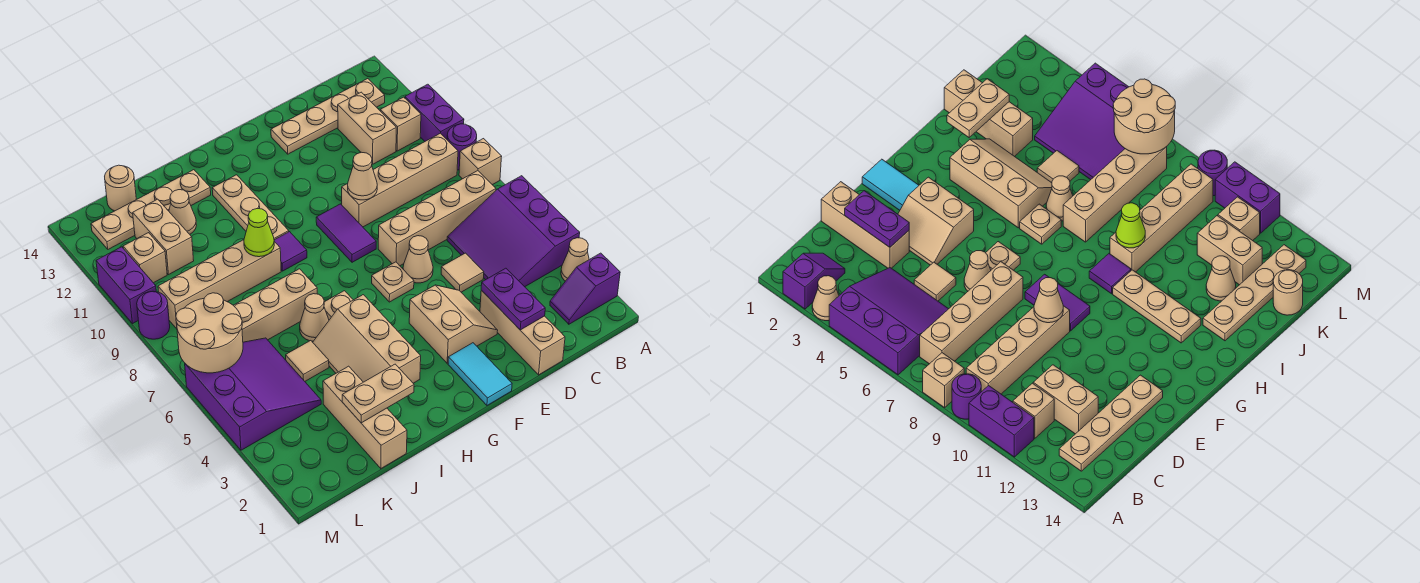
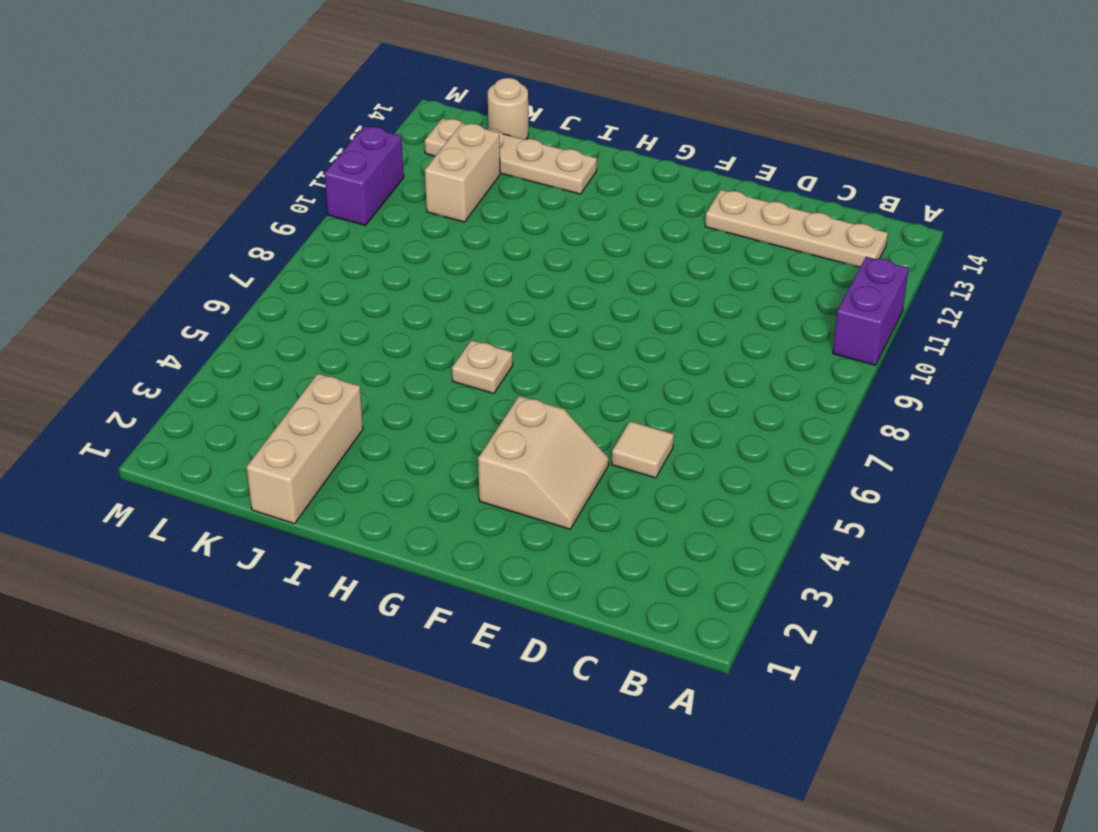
none -> purple slope A2:B2 level 1 top A
none -> tan cone A3 level 1
none -> purple slope A4:C6 level 1 top A
none -> tan brick A8 level 1

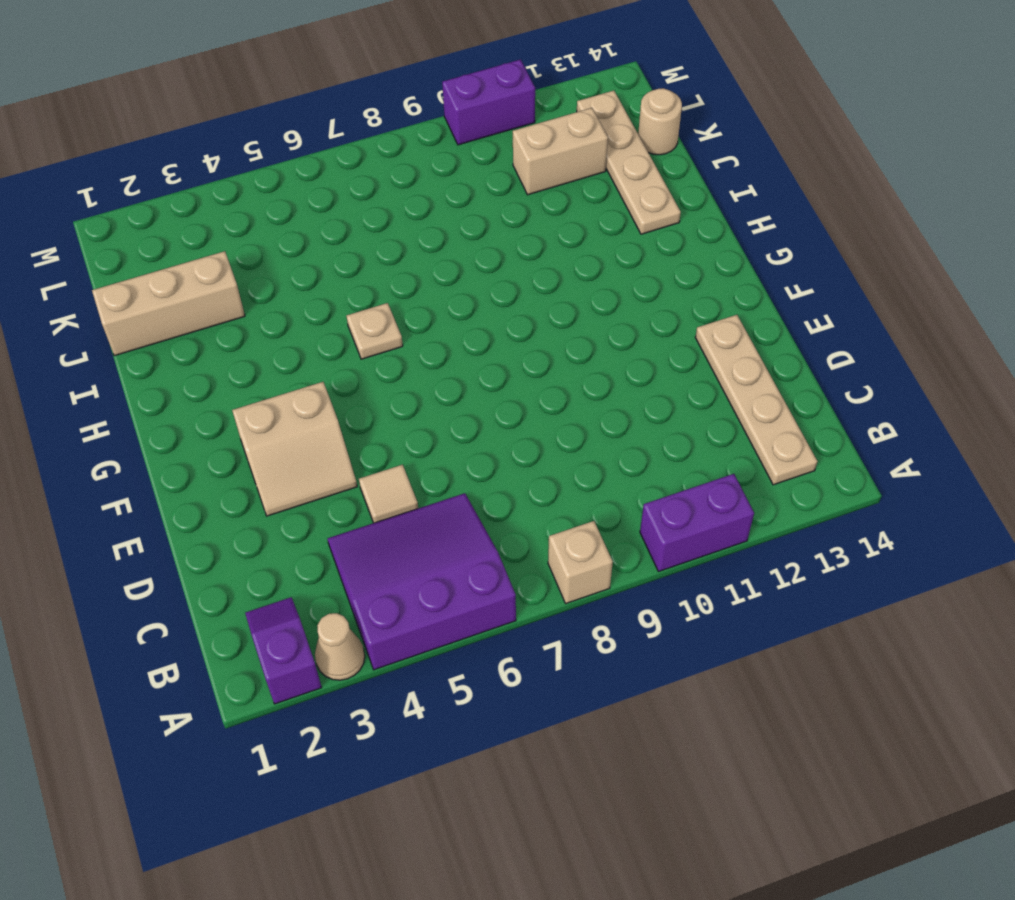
none -> purple round brick A9 level 1
none -> tan brick B7:E7 level 1
none -> tan brick B9:E9 level 1
none -> tan brick B11 level 1

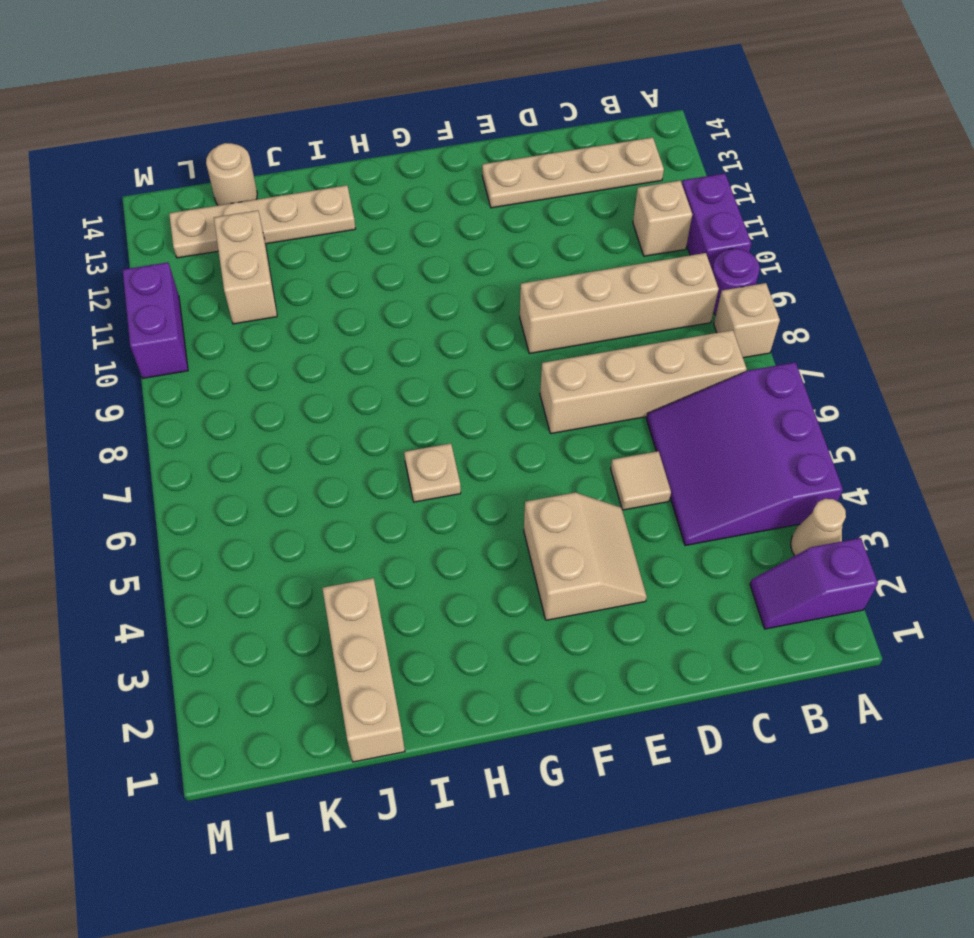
none -> tan brick C11:C12 level 1
none -> tan brick D1:D3 level 1
none -> tan cone E6 level 1
none -> cyan tile F1:F2 level 1

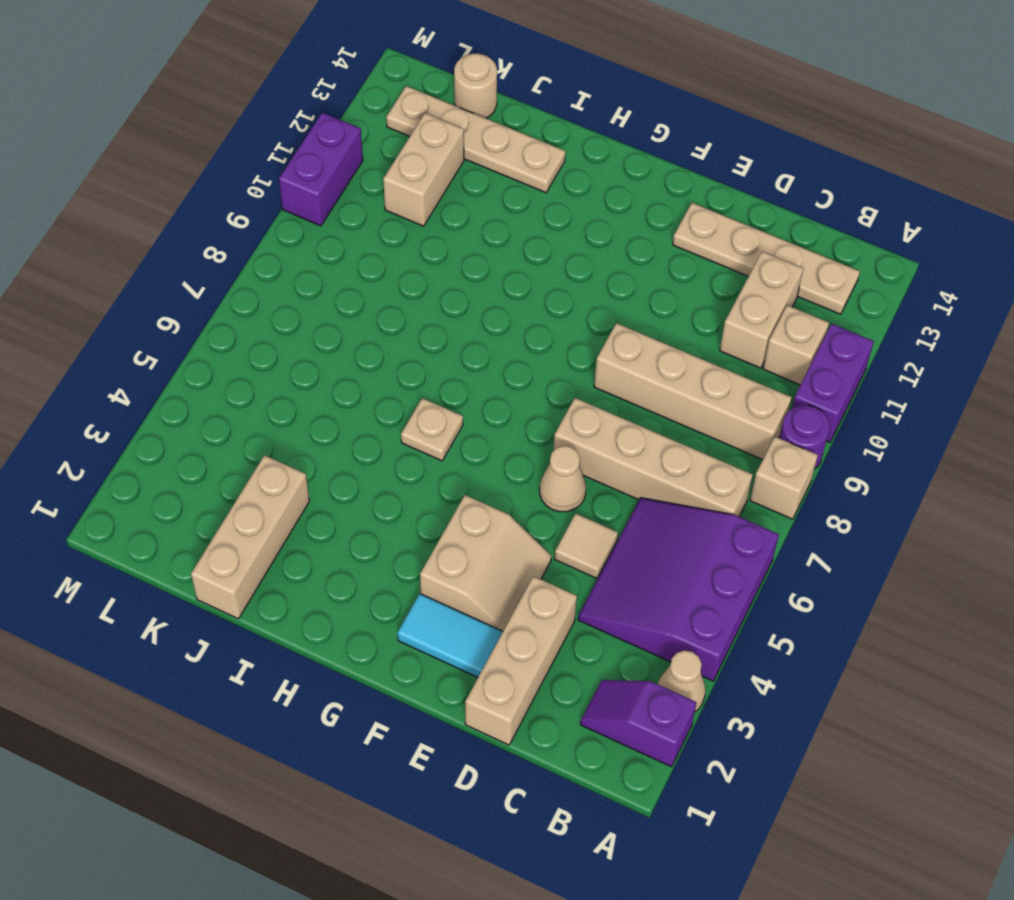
cyan tile E2:F2 level 1 -> cyan tile F1:F2 level 1
none -> tan plate F6 level 1
none -> purple tile F8:F9 level 1
none -> tan slope H3:I5 level 1 top H
none -> purple tile H9 level 1

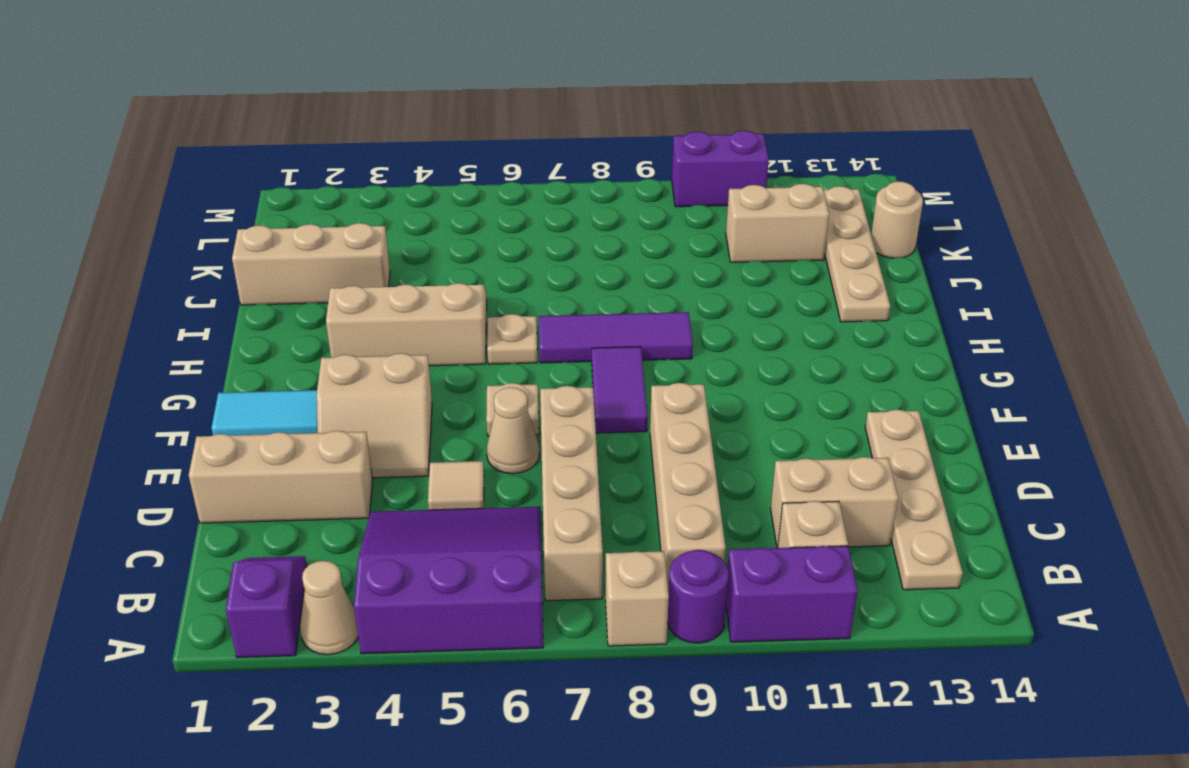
purple tile F8:G8 level 1 -> purple tile F8:F9 level 1
purple tile H7:H9 level 1 -> purple tile H9 level 1
none -> tan plate H10:H12 level 1
none -> tan cone I6 level 1
none -> tan brick I7:L7 level 1
none -> tan brick I9:L9 level 1

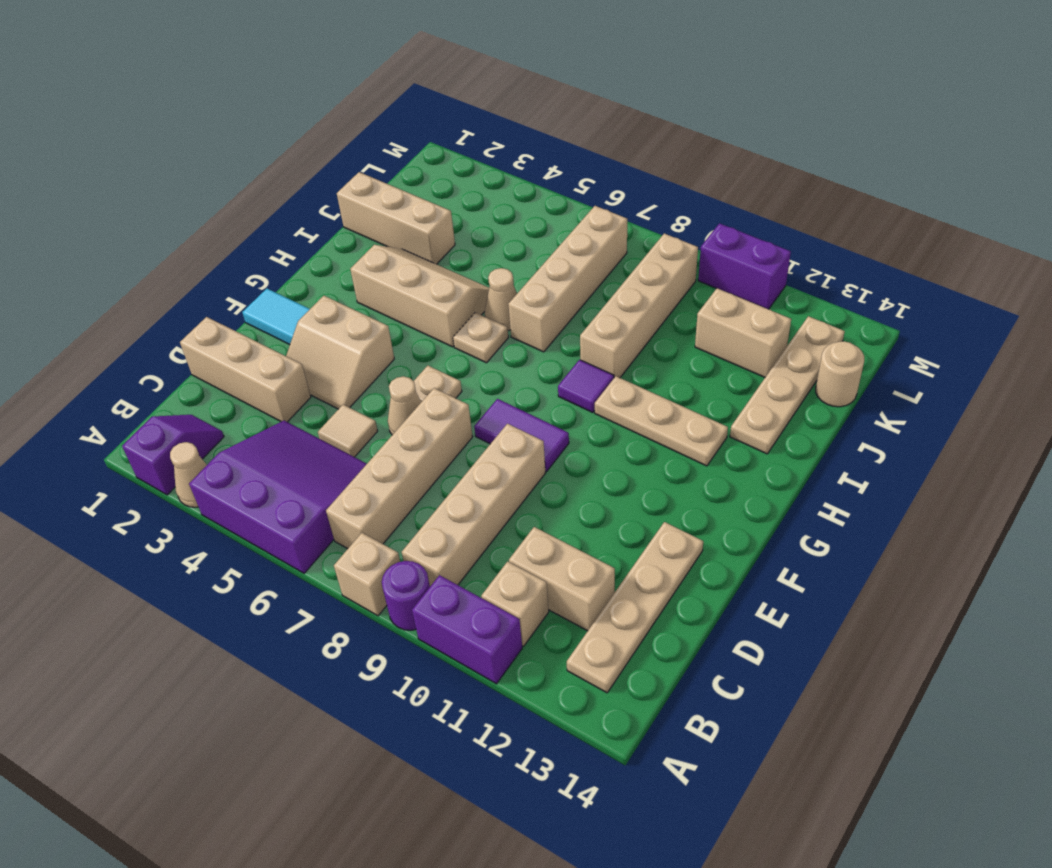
none -> tan tile J5 level 1
none -> tan cone J12 level 1
none -> purple slope K4:M6 level 1 top M
none -> tan brick L11 level 1

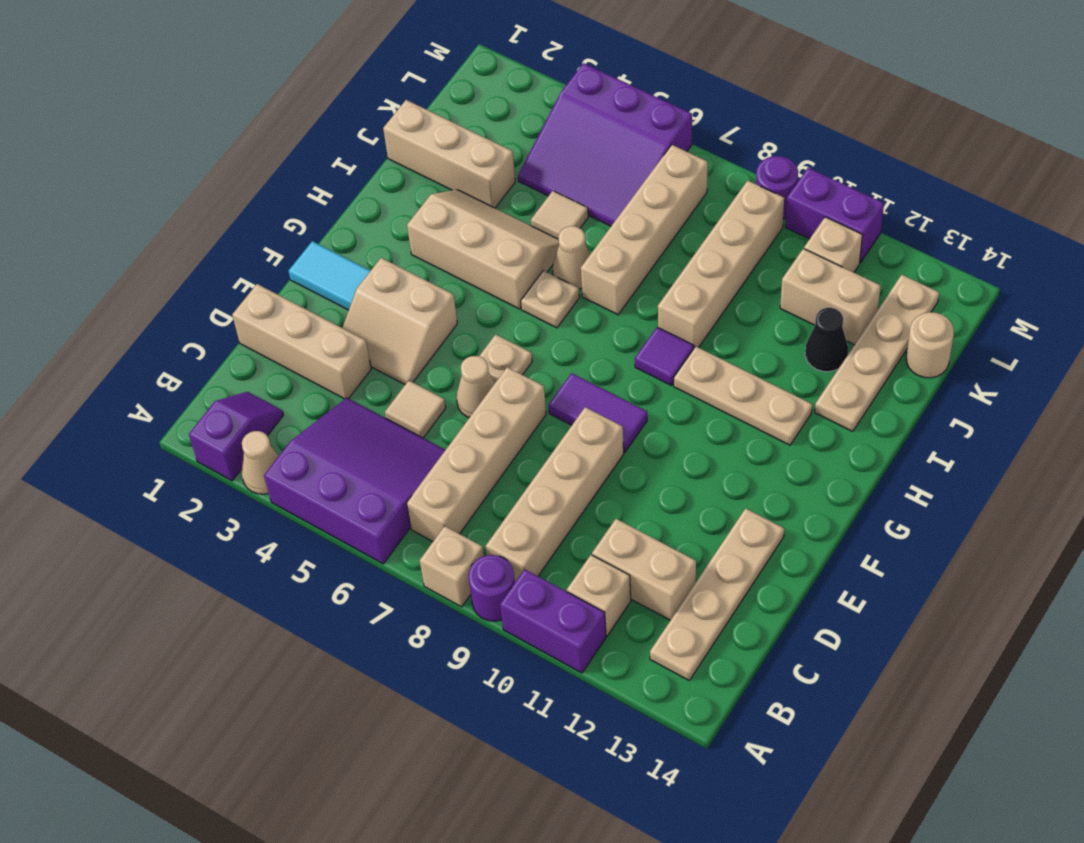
black cone J12 level 1 -> tan cone J12 level 1
none -> purple plate D2:D3 level 2
none -> tan cone E9 level 2
none -> tan plate I2:J2 level 2
none -> lime cone I9 level 2

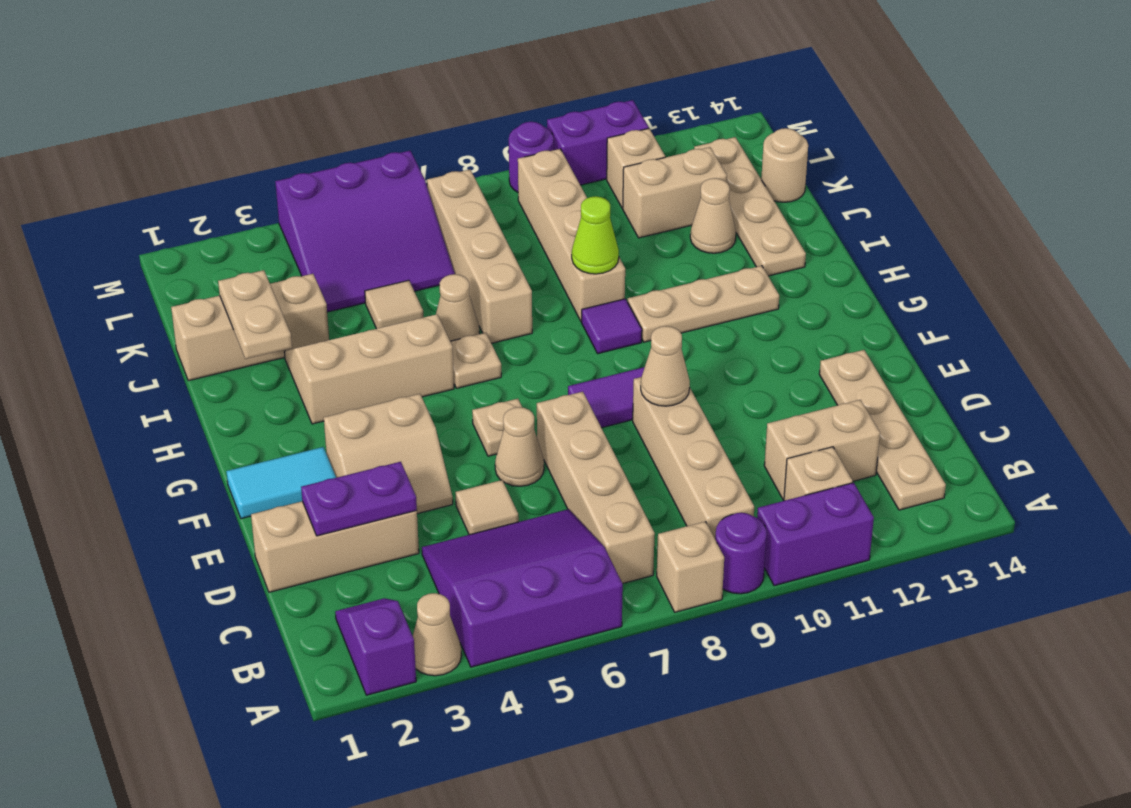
none -> tan round brick L6:M7 level 2

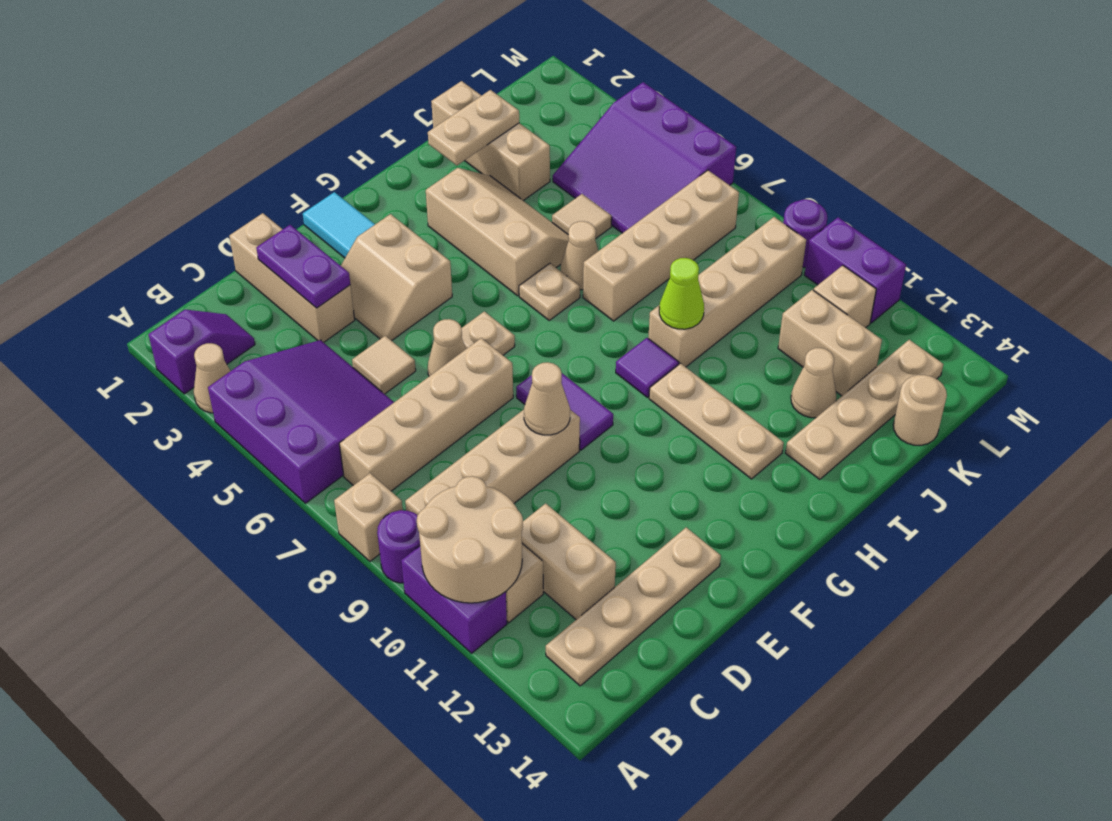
tan round brick A10:B11 level 2 -> tan round brick L6:M7 level 2

